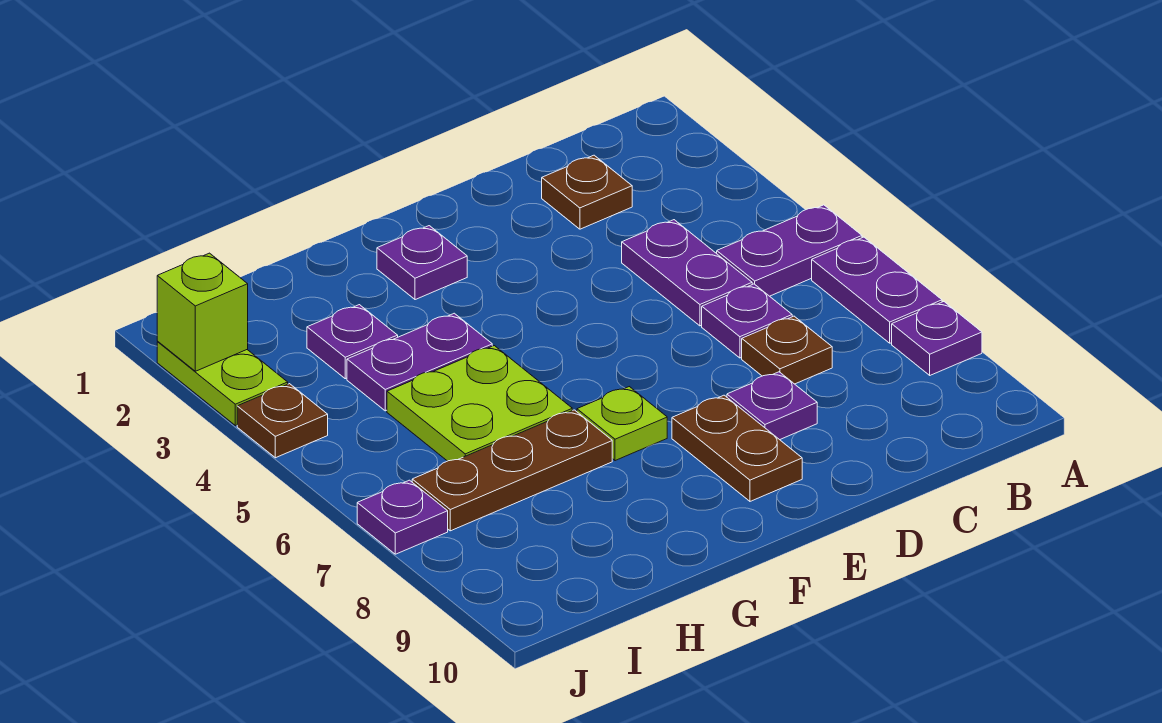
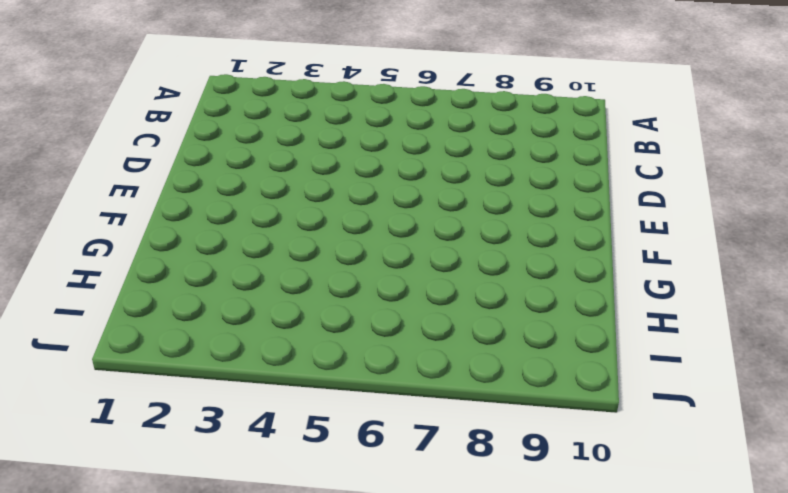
none -> purple plate A5:B5 level 1
none -> purple plate A6:A7 level 1
none -> purple plate A8 level 1

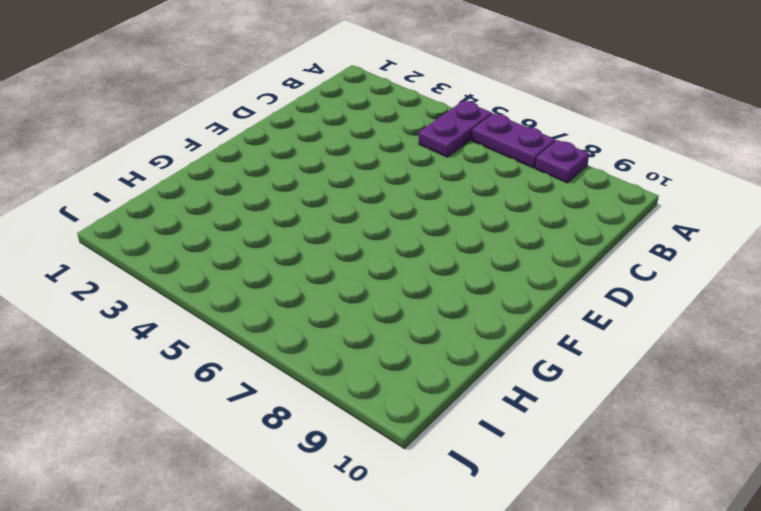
none -> brown plate C2 level 1
none -> purple plate C4:C5 level 1
none -> purple plate C6 level 1

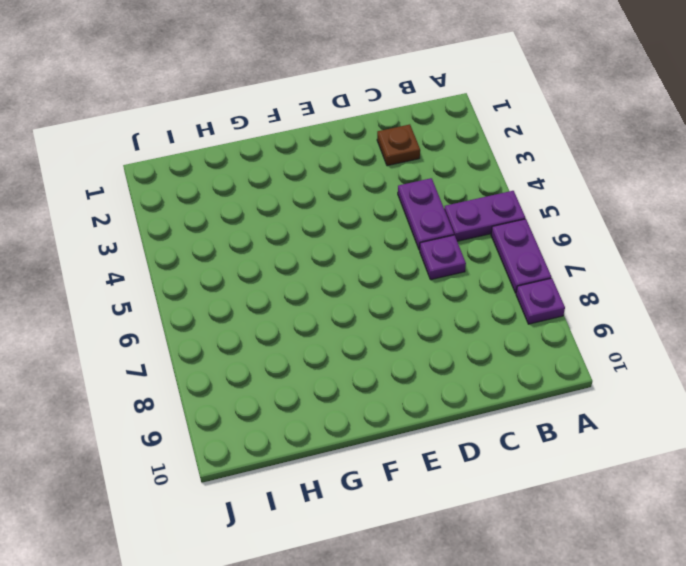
none -> brown plate C7 level 1
none -> purple plate D8 level 1
none -> brown plate E8:E9 level 1

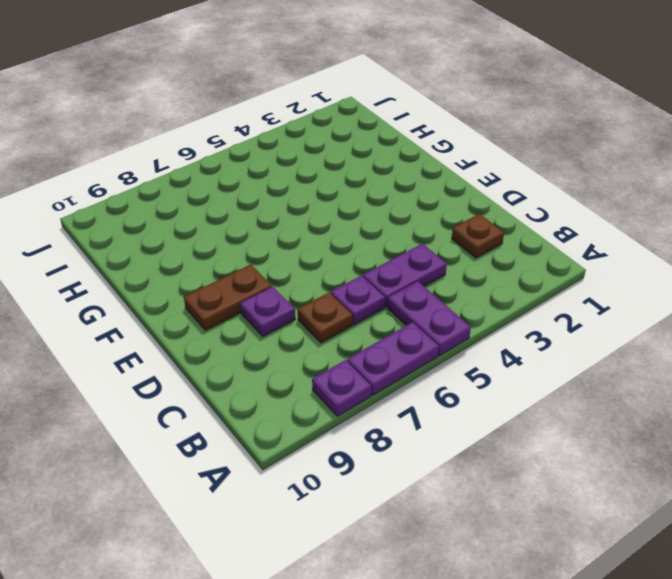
none -> purple plate F2 level 1
none -> lime plate F7 level 1
none -> purple plate G4:H4 level 1

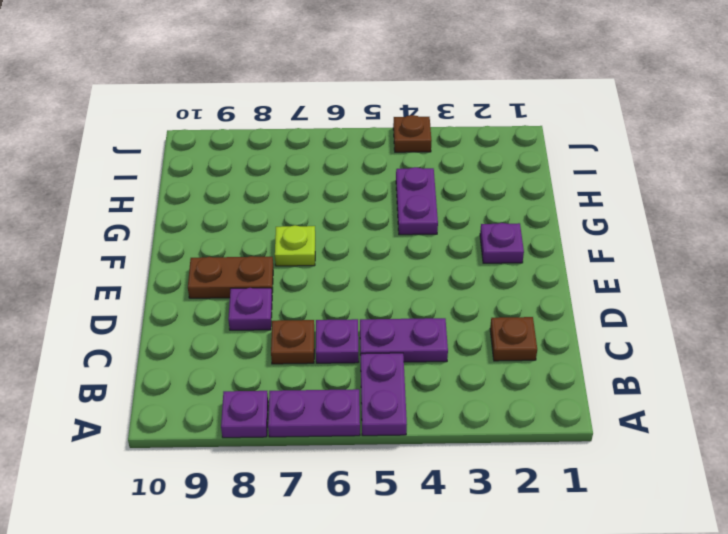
none -> lime plate G5:H6 level 1
none -> brown plate G7:I7 level 1
none -> purple plate H3 level 1

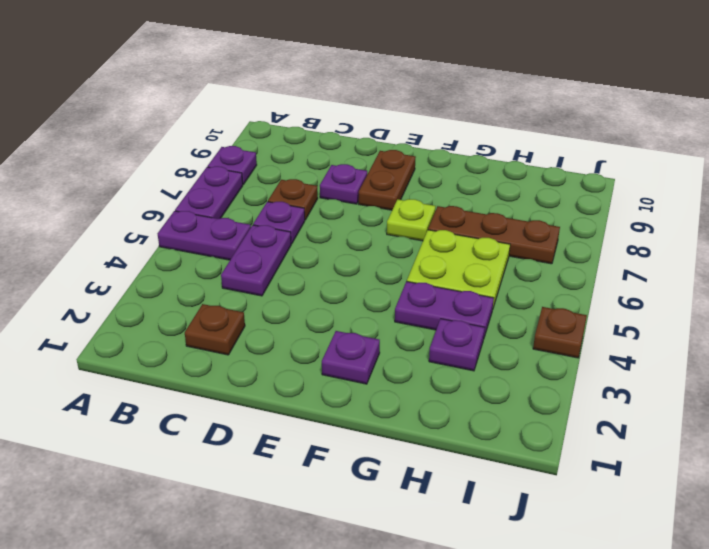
none -> lime plate J2:J3 level 1
none -> purple plate J7 level 1
none -> lime brick J2 level 2

